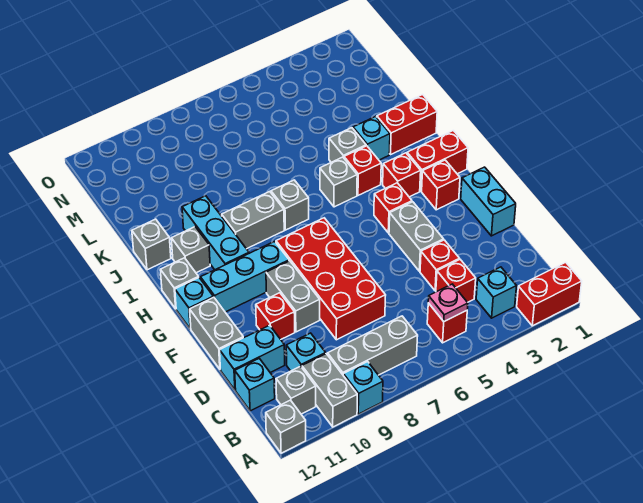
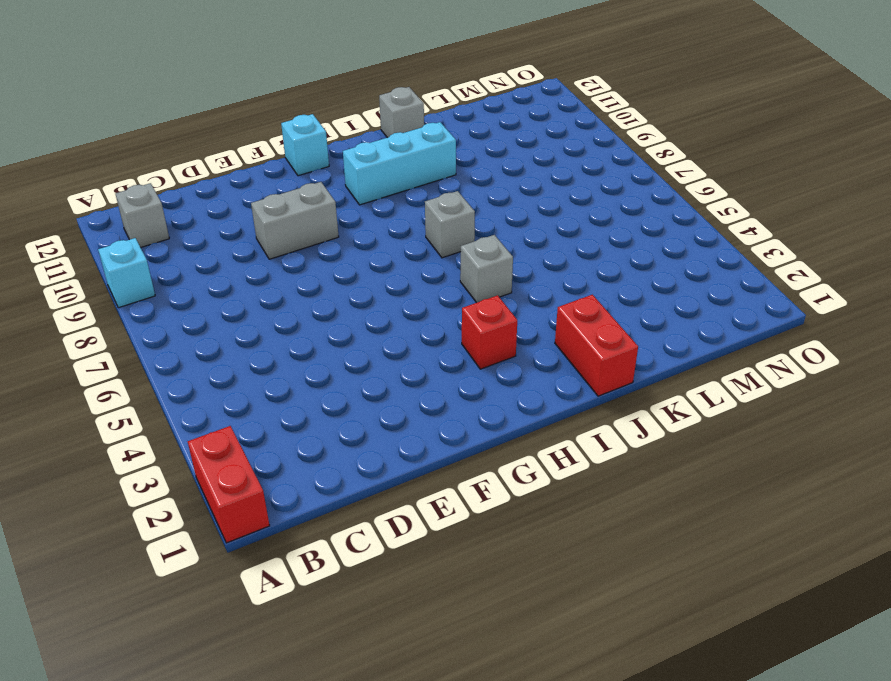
none -> grey brick A10:B10 level 1
none -> grey brick A12 level 1
none -> cyan brick B3 level 1
none -> red brick B5 level 1

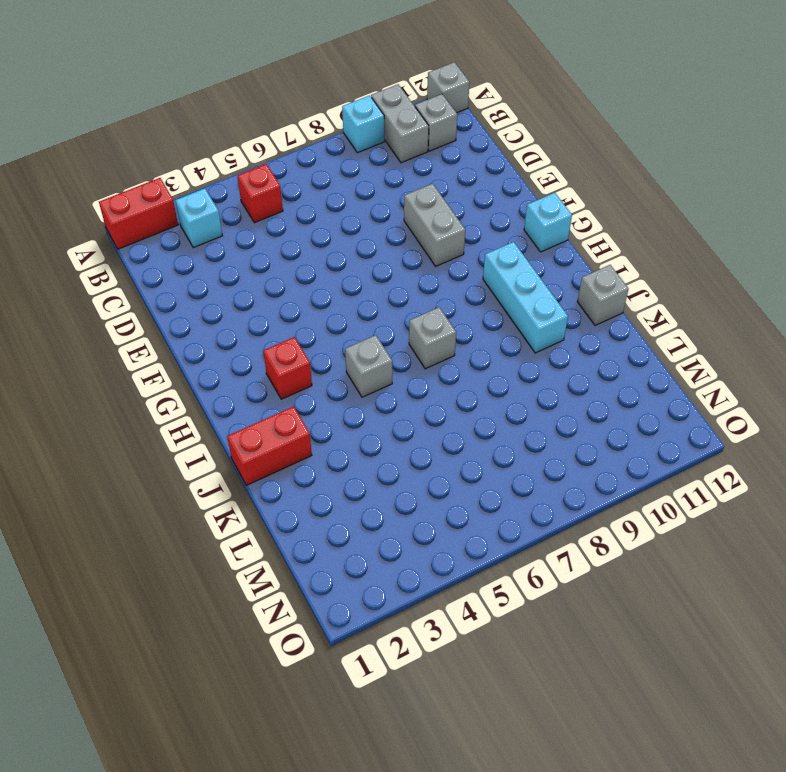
none -> grey brick B7:B9 level 1
none -> red brick C4 level 1
none -> cyan brick C10 level 1
none -> cyan brick C12 level 1

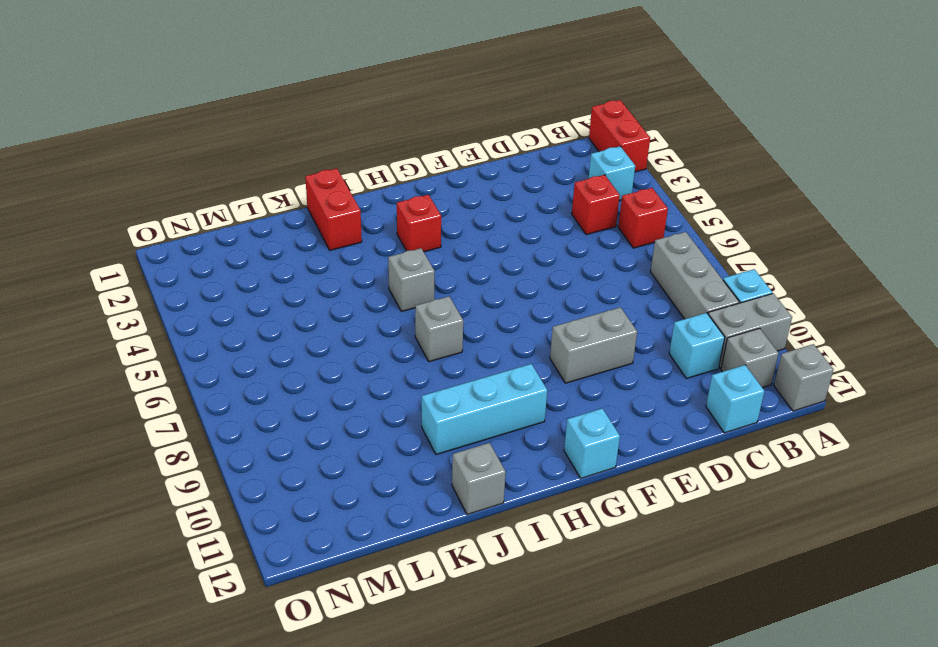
none -> red brick D4 level 1
none -> red brick D7:G8 level 1
none -> cyan brick D11:D12 level 1
none -> cyan brick E1:F1 level 1

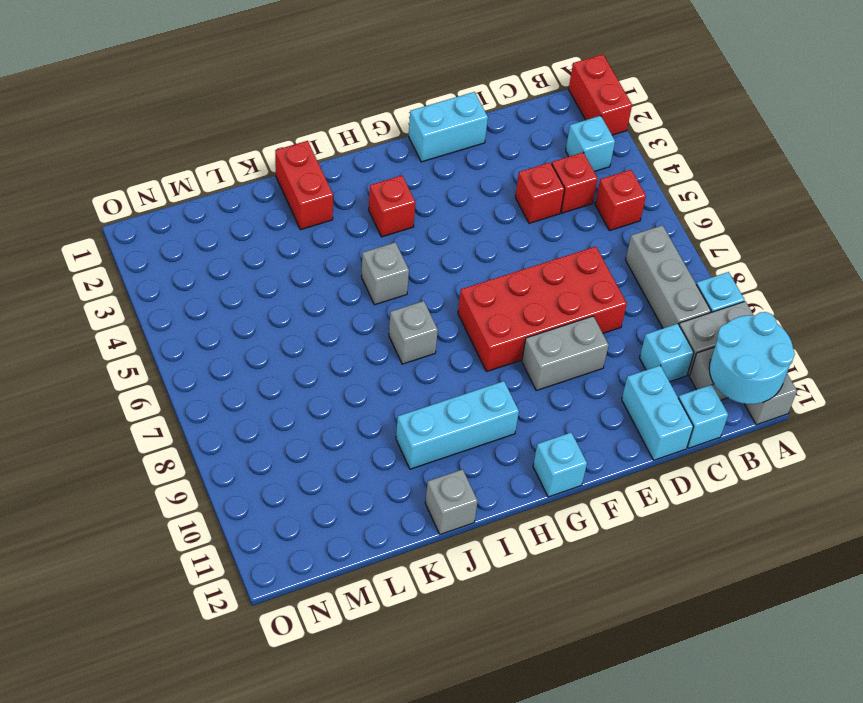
cyan round brick A11:B12 level 2 -> none
none -> grey brick E4:F4 level 1
none -> red brick E10 level 1
none -> grey brick E12:F12 level 1
none -> red brick G2 level 1

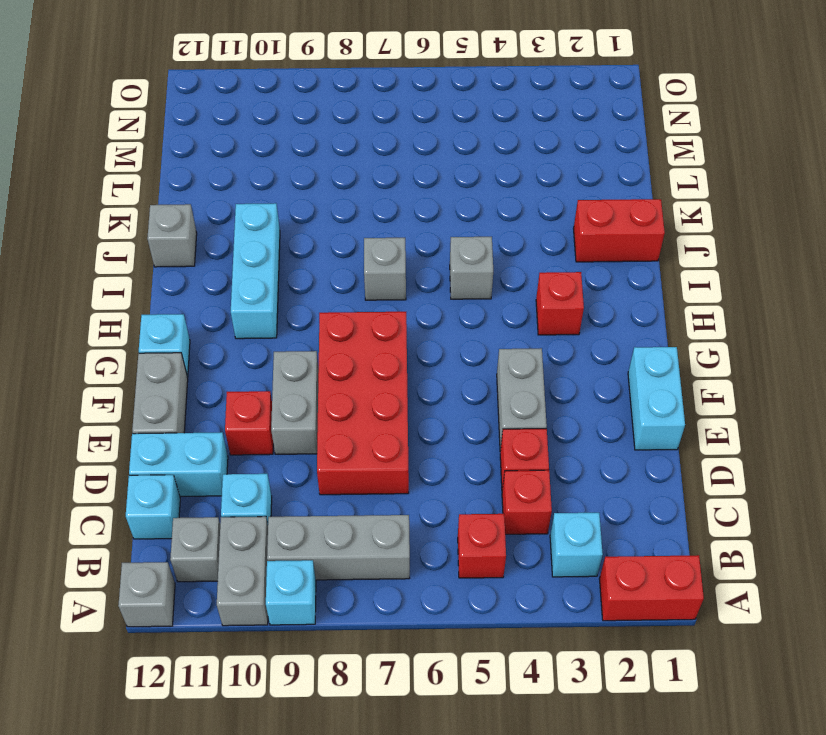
none -> red brick G2 level 1
none -> red brick G4 level 1
none -> cyan brick G9:G11 level 1
none -> red brick H1:H2 level 1

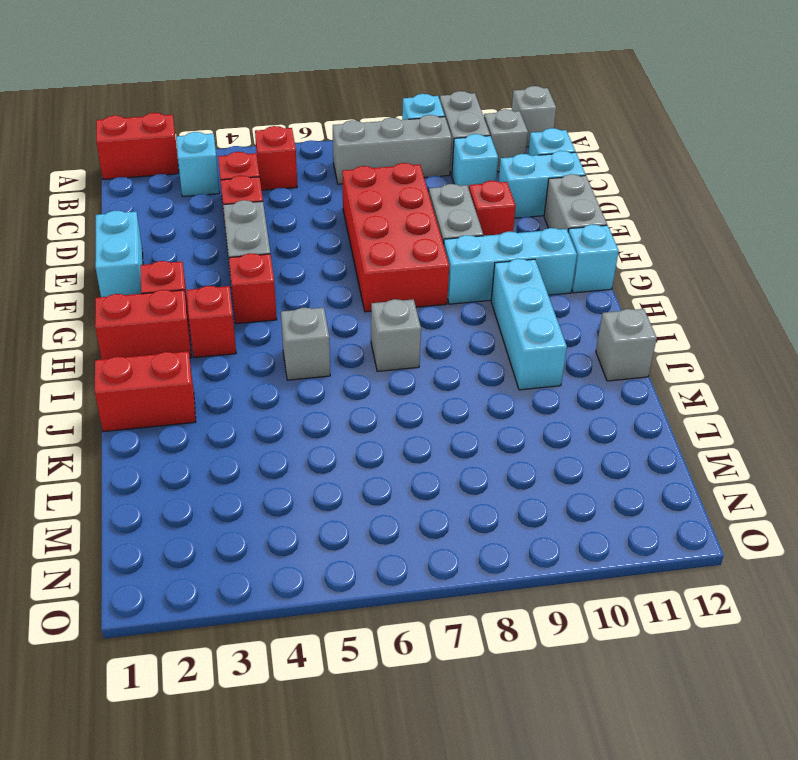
none -> grey brick H12 level 1
none -> red brick I4 level 1
none -> grey brick I8:I9 level 1
none -> grey brick I11 level 1

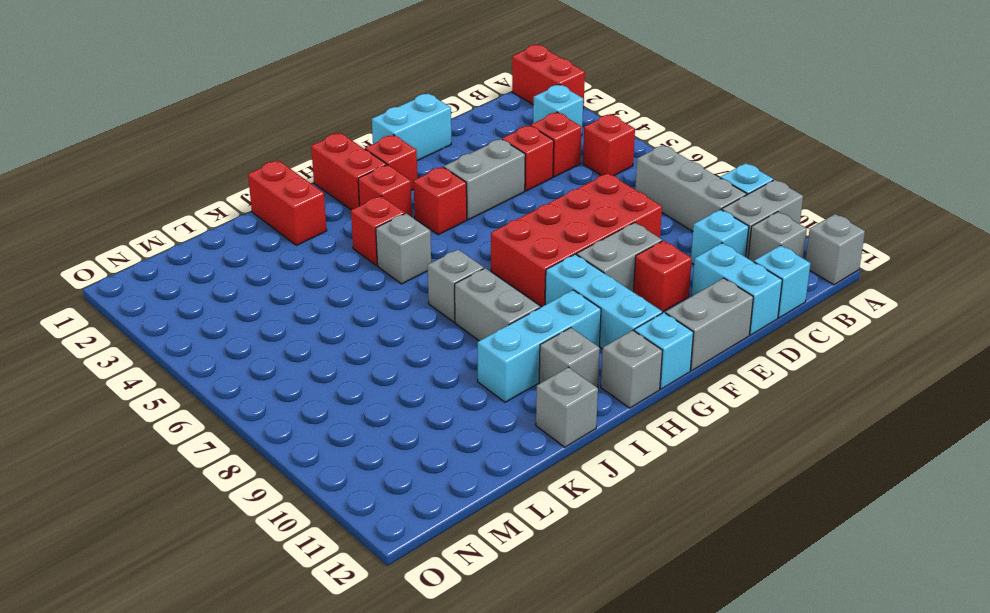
none -> cyan brick J3 level 1
none -> grey brick J4 level 1
none -> pink plate B5 level 2

